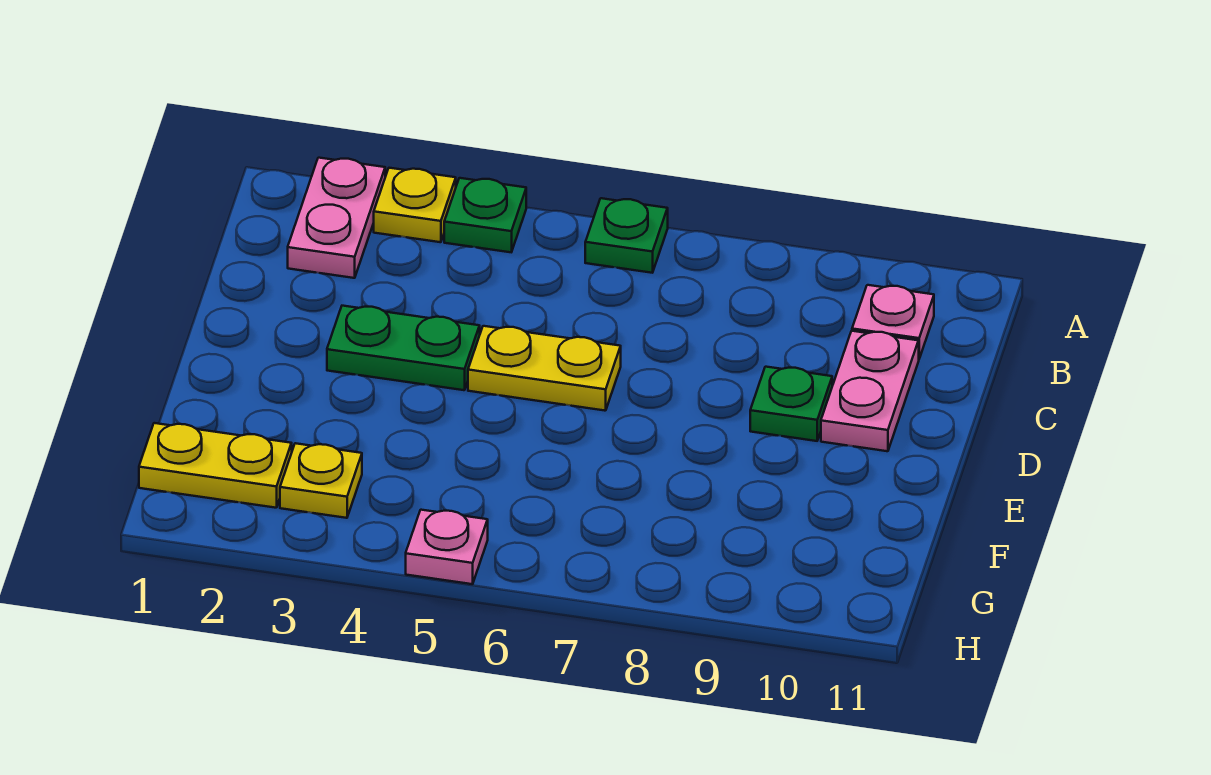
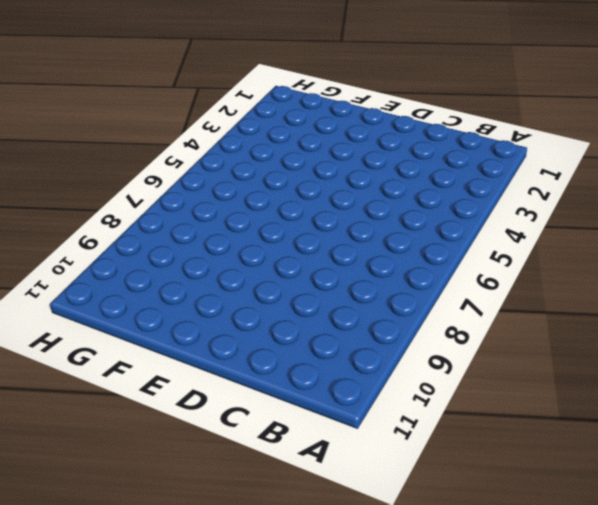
none -> pink plate A2:B2 level 1
none -> yellow plate A3 level 1
none -> green plate A4 level 1

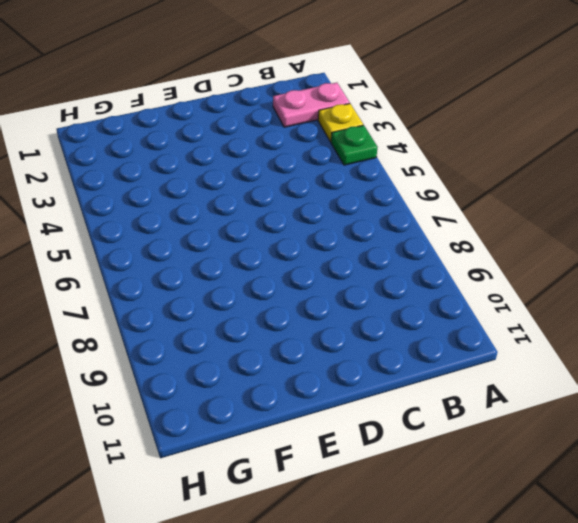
none -> green plate A6 level 1
none -> pink plate B10 level 1
none -> pink plate C10:D10 level 1

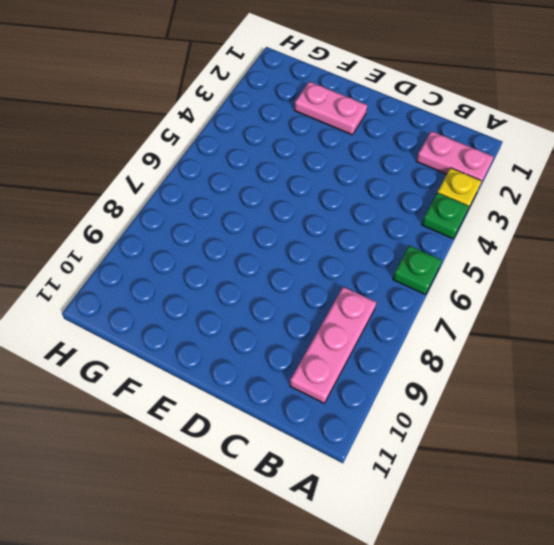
pink plate B8:B10 level 1 -> pink plate B10 level 1
pink plate E2:F2 level 1 -> pink plate C10:D10 level 1
none -> green plate D3:D4 level 1
none -> yellow plate D5:D6 level 1
none -> green plate D9 level 1

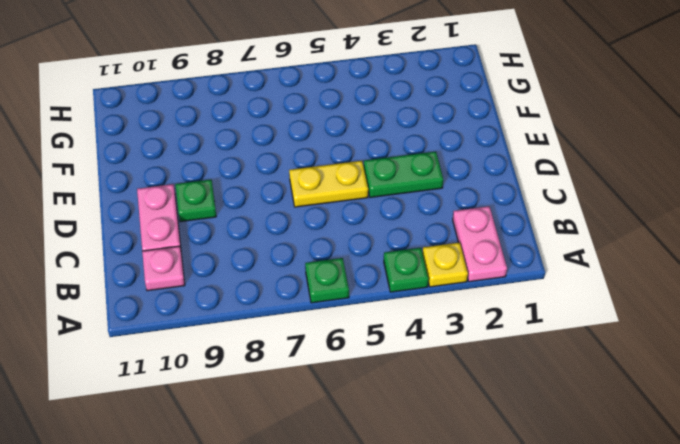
none -> yellow plate G1:G2 level 1
none -> yellow plate G3 level 1
none -> pink plate H5 level 1

